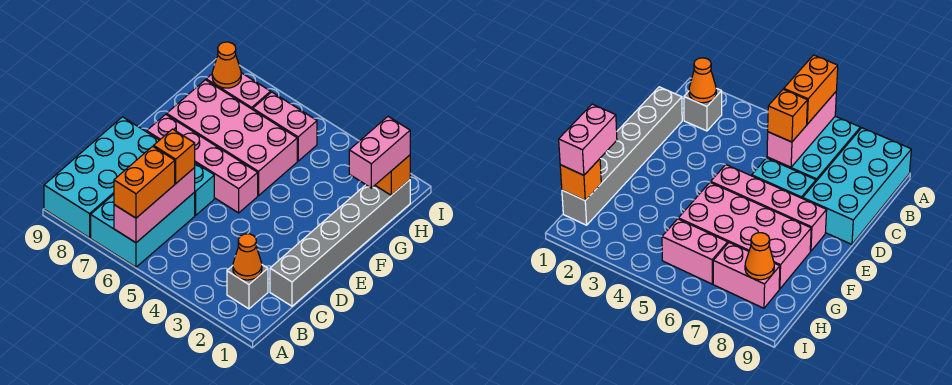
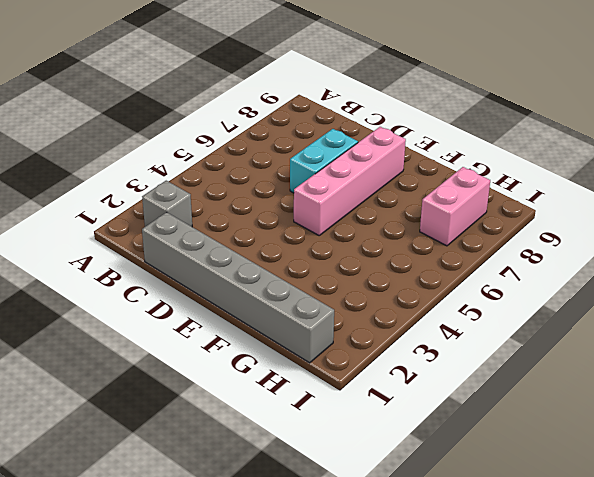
none -> cyan brick A6:C7 level 1
none -> cyan brick A8:D9 level 1
none -> pink brick F5:G8 level 1

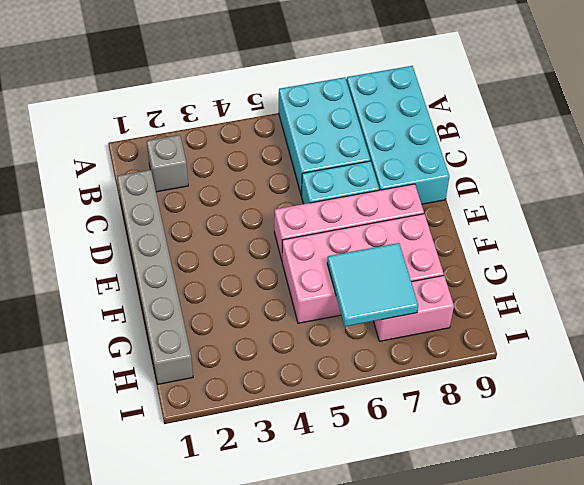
cyan tile G6:H7 level 2 -> none
none -> pink brick H5:H6 level 1
none -> pink brick A6:C6 level 2
none -> orange cone B2 level 2

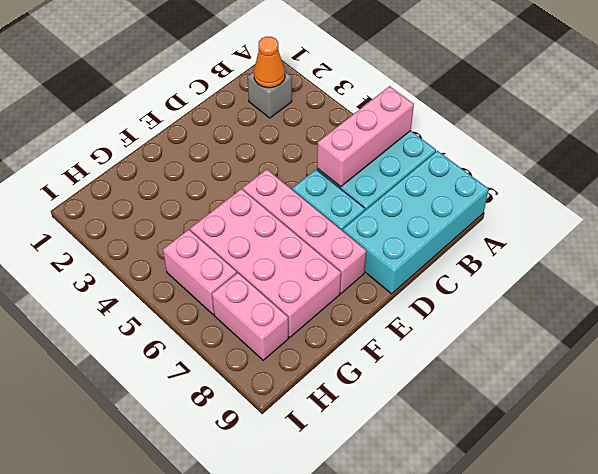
none -> grey brick C1:H1 level 1
none -> orange brick H1 level 2
none -> orange cone H8 level 2

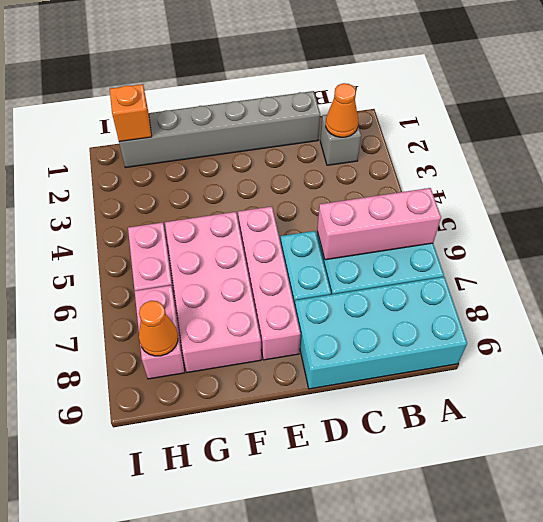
none -> orange brick A6:B6 level 3
none -> orange brick C6 level 3
none -> pink brick G1:H1 level 3

